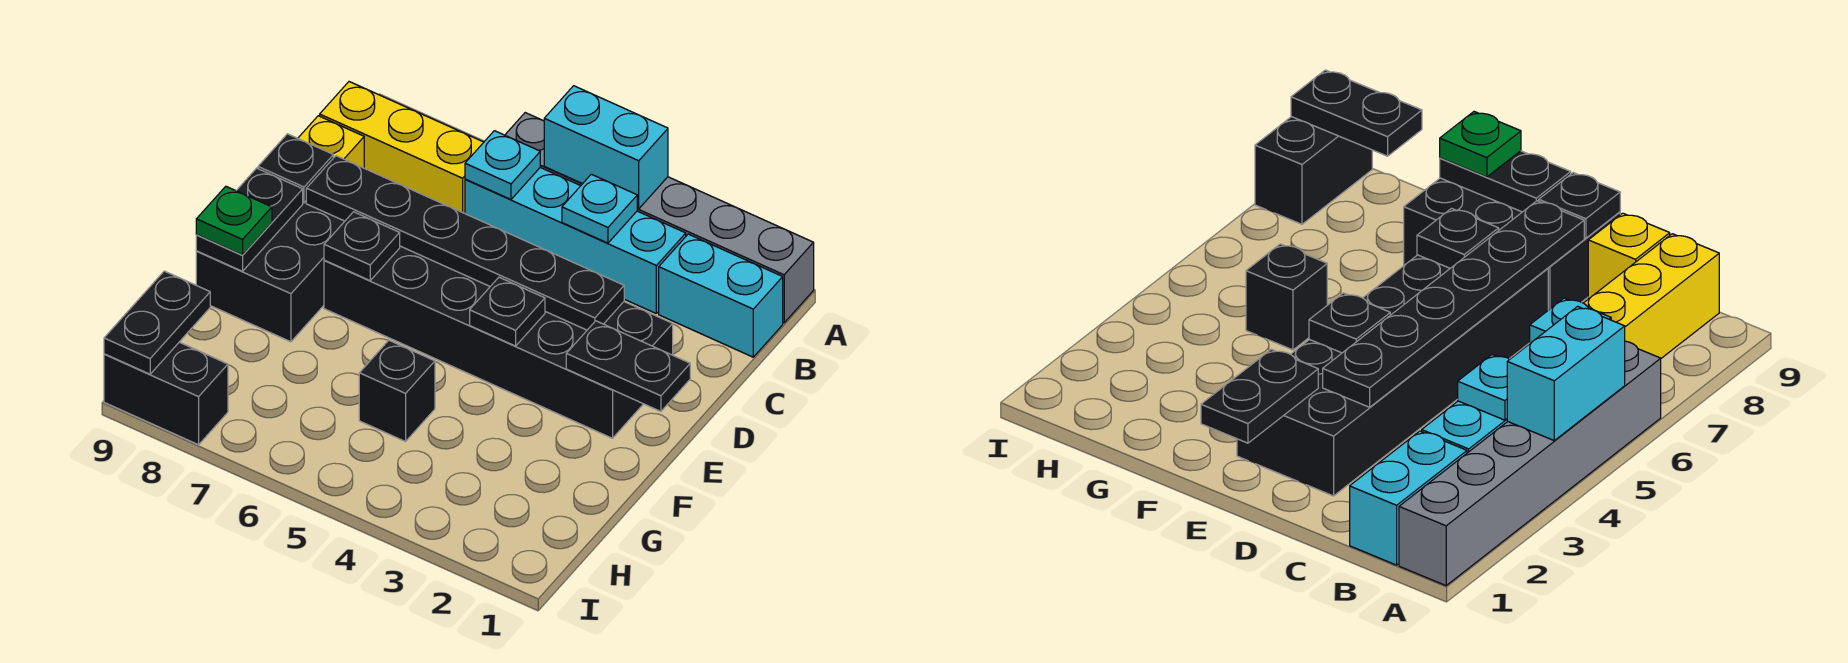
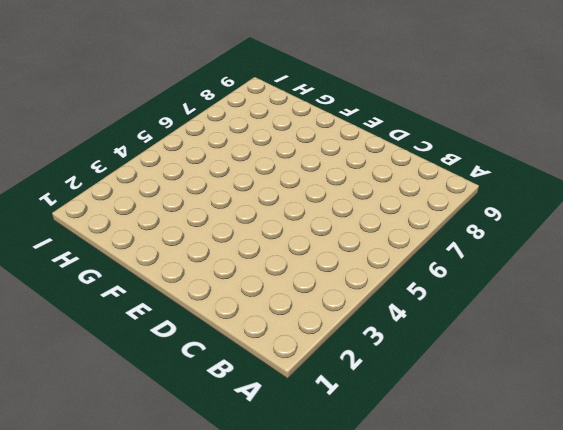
none -> grey brick A1:A6 level 1
none -> cyan brick B1:B2 level 1
none -> cyan brick B3:B6 level 1

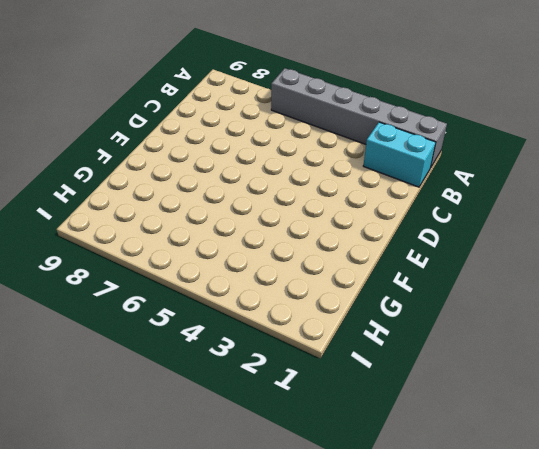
none -> cyan brick B3:B6 level 1
none -> yellow brick B7:B9 level 1
none -> yellow brick C9 level 1

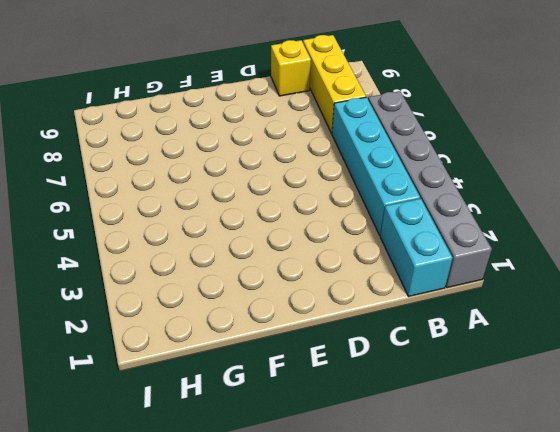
none -> black brick D2:E7 level 1
none -> black brick D8:F9 level 1
none -> black brick G5 level 1

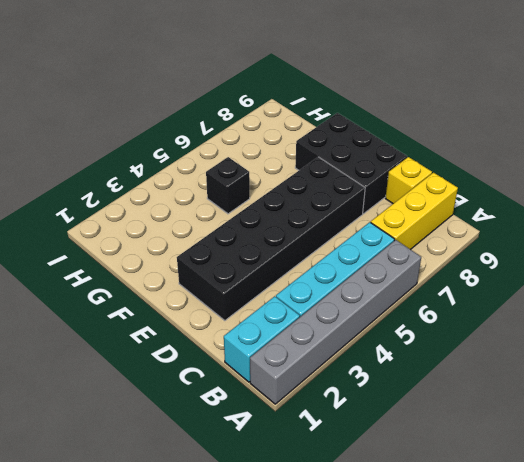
none -> black brick I8:I9 level 1
none -> cyan brick A4:A5 level 2
none -> cyan plate B4 level 2

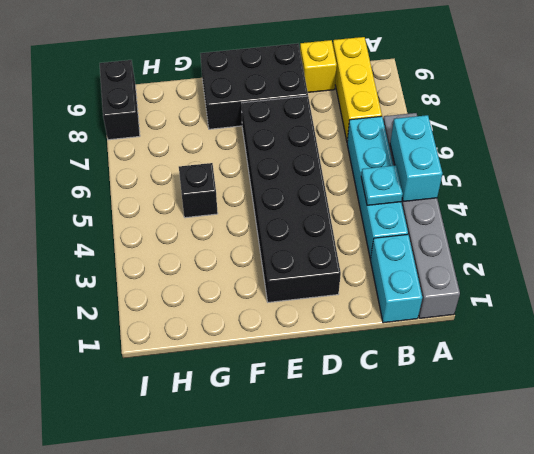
none -> cyan plate B6 level 2
none -> black plate D3:D8 level 2
none -> black plate D9 level 2

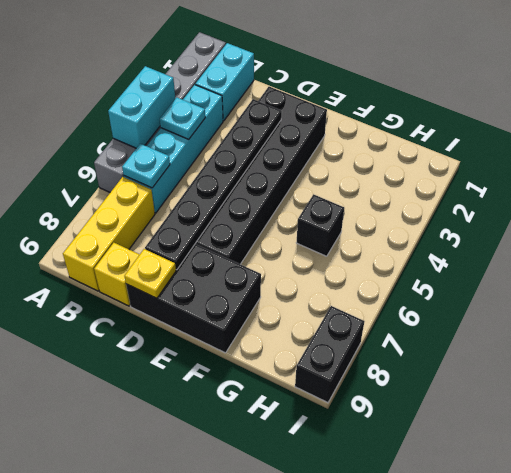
yellow plate D9 level 2 -> black plate D9 level 2
none -> black plate E1:E2 level 2
none -> black plate E4 level 2
none -> black plate E7 level 2

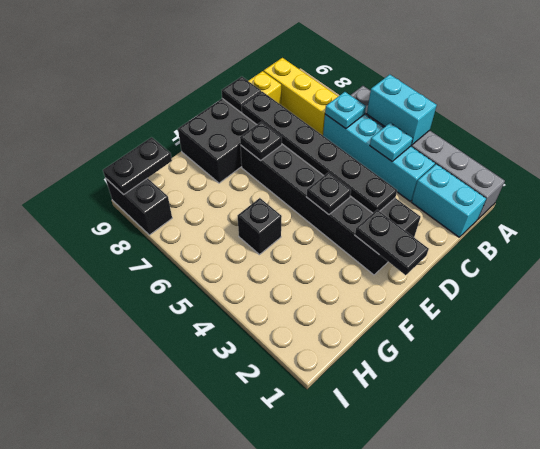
none -> black plate E9:F9 level 2
none -> green plate F9 level 3

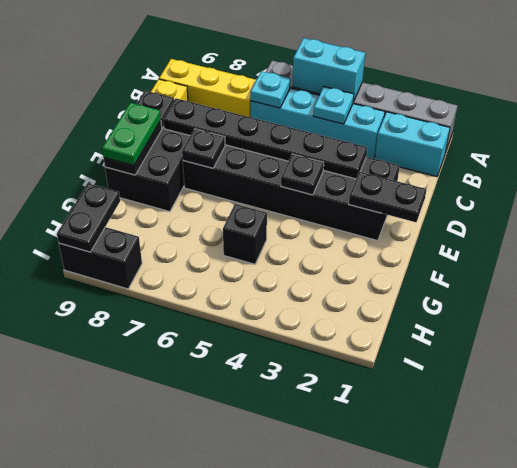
green plate E9:F9 level 3 -> green plate F9 level 3

